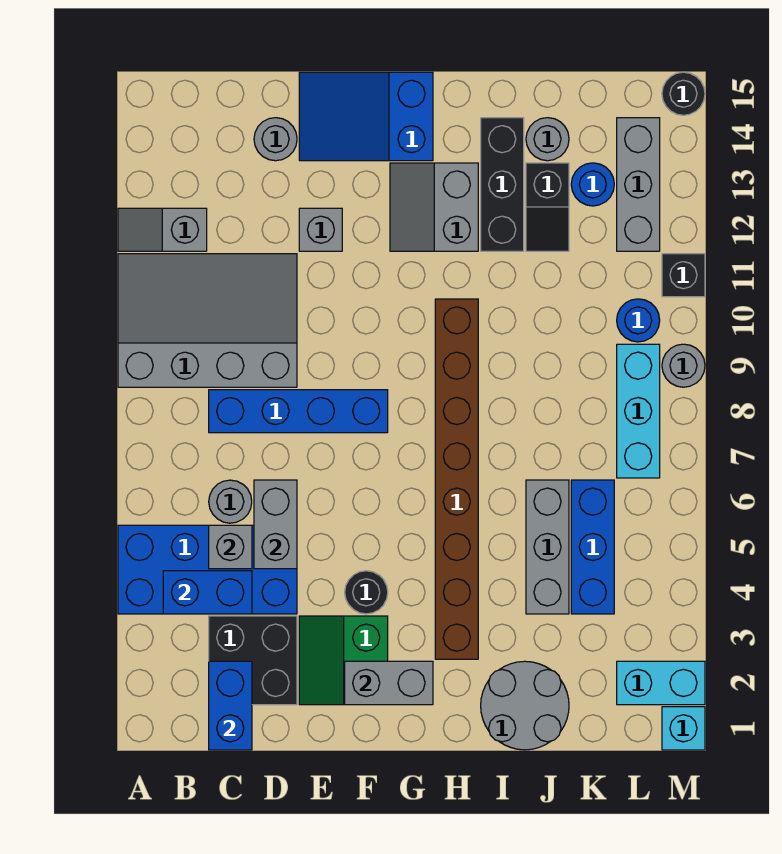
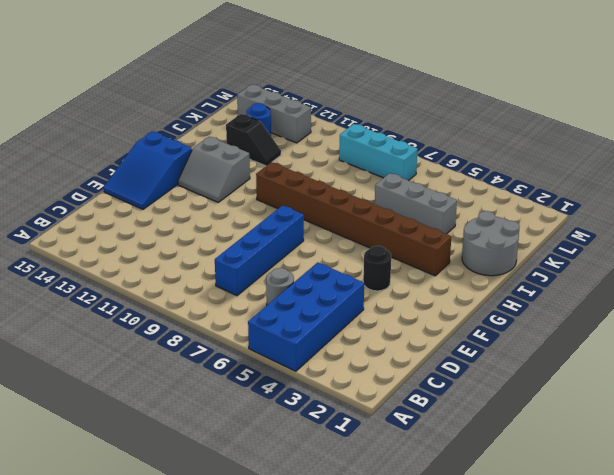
none -> grey slope A9:D11 level 1 top 9
none -> grey slope A12:B12 level 1 top B
none -> black brick C2:D3 level 1
none -> grey round brick D14 level 1

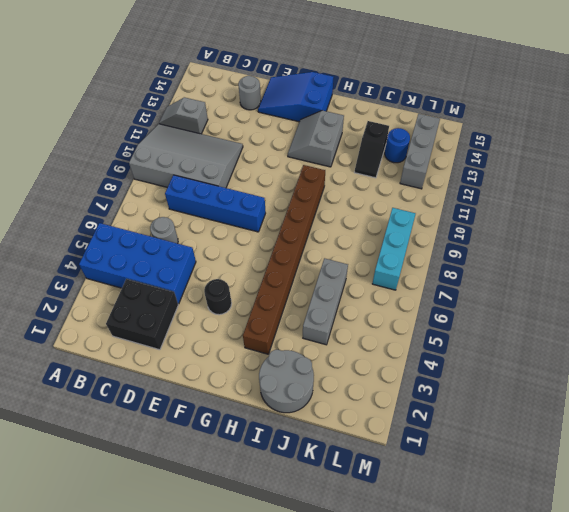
none -> green slope E2:F3 level 1 top F
none -> grey brick E12 level 1
none -> black brick I12:I14 level 1
none -> grey round brick J14 level 1

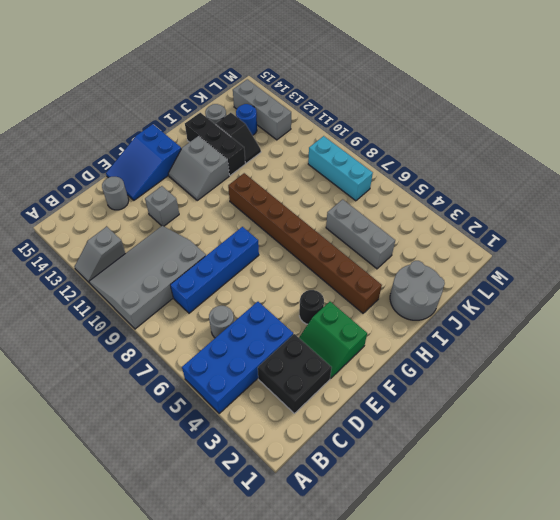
none -> blue brick K4:K6 level 1
none -> cyan brick L2:M2 level 1
none -> blue round brick L10 level 1
none -> cyan brick M1 level 1

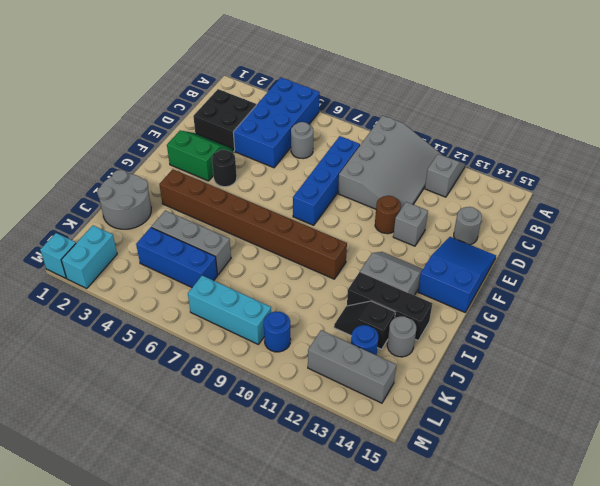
brown round brick E11 level 1 -> none
none -> grey round brick M9 level 1
none -> black brick M11 level 1
none -> black round brick M15 level 1
none -> blue brick B4:C4 level 2

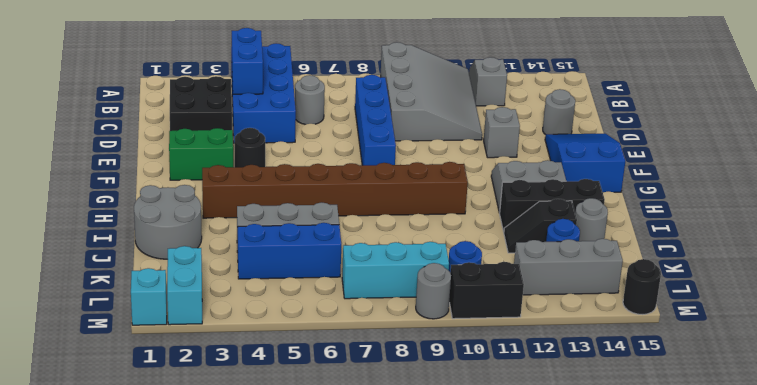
black brick M10:M11 level 1 -> black brick M11 level 1
none -> blue brick C1:C2 level 2
none -> grey brick C5 level 2
none -> grey brick D5:D6 level 2
none -> grey brick F2:G2 level 2

